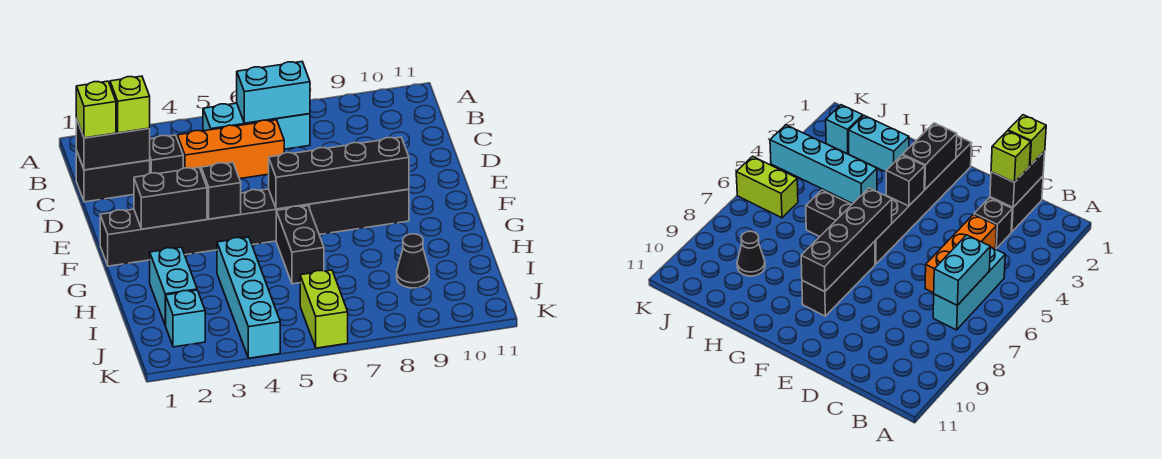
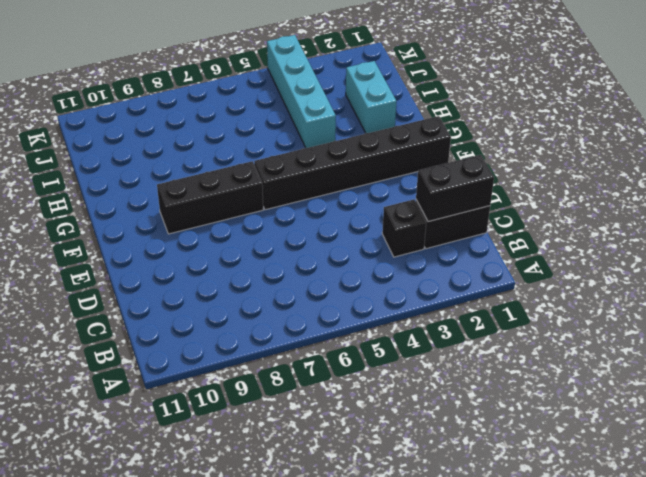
none -> cyan brick B5:B7 level 1
none -> orange brick C4:C6 level 1
none -> black brick G6:H6 level 1

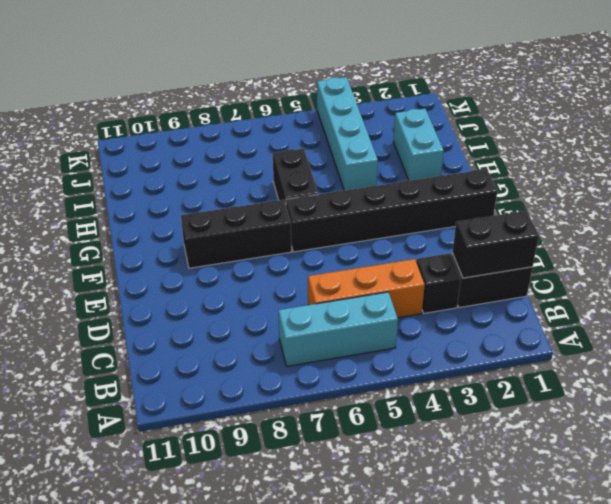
none -> black cone I9 level 1
none -> cyan brick J2 level 1
none -> lime brick J6:K6 level 1

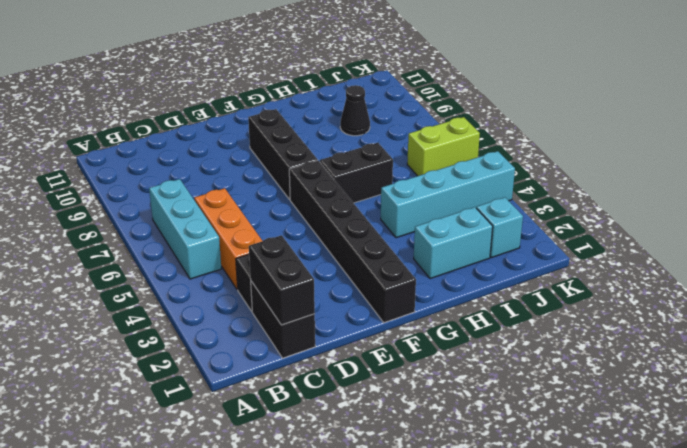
none -> cyan brick B6:B7 level 2
none -> black brick F2:F3 level 2
none -> black brick F4 level 2

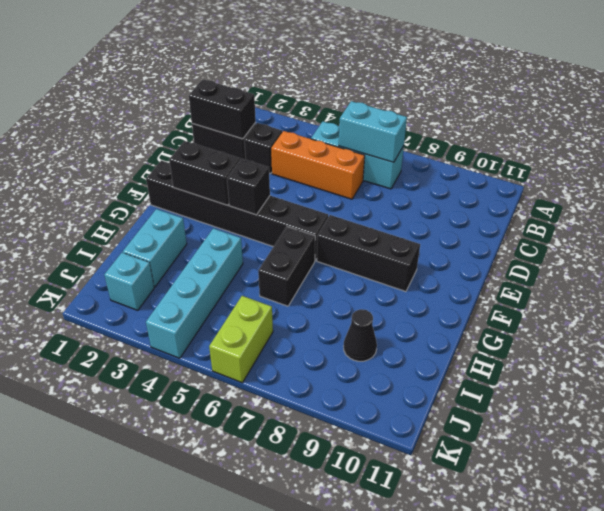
none -> black brick F6:F9 level 2
none -> lime brick C1 level 3
none -> lime brick C2 level 3

